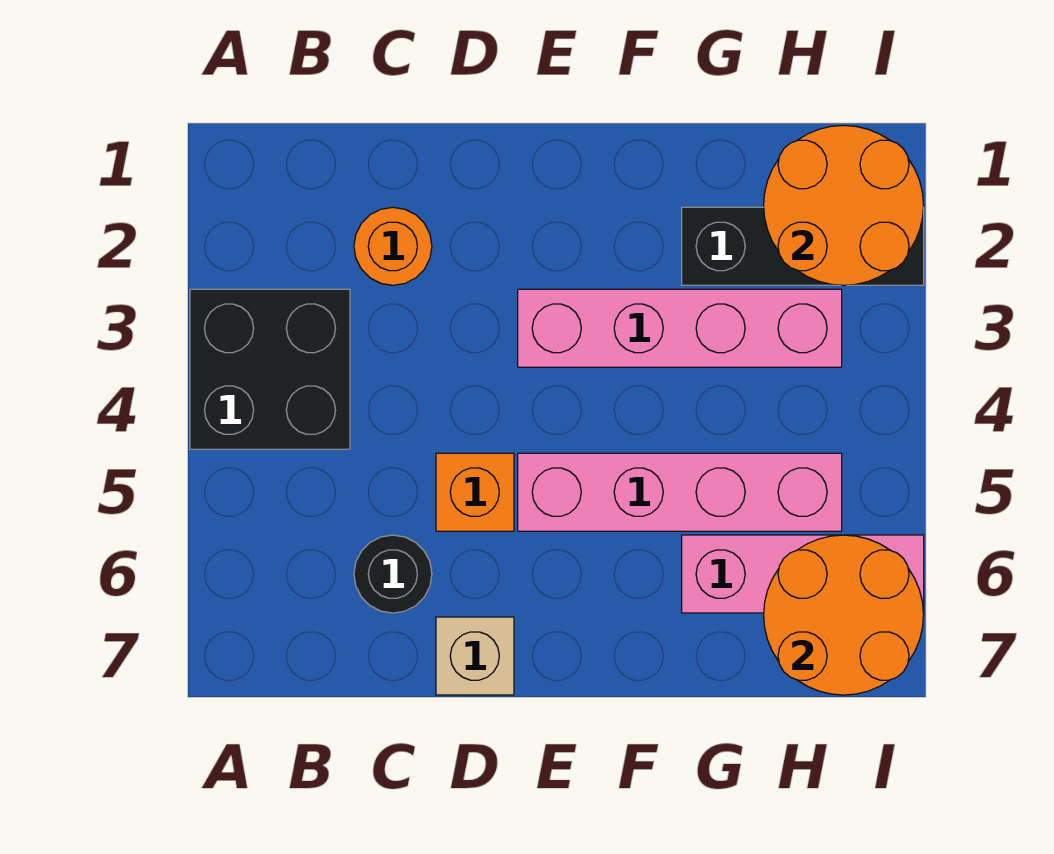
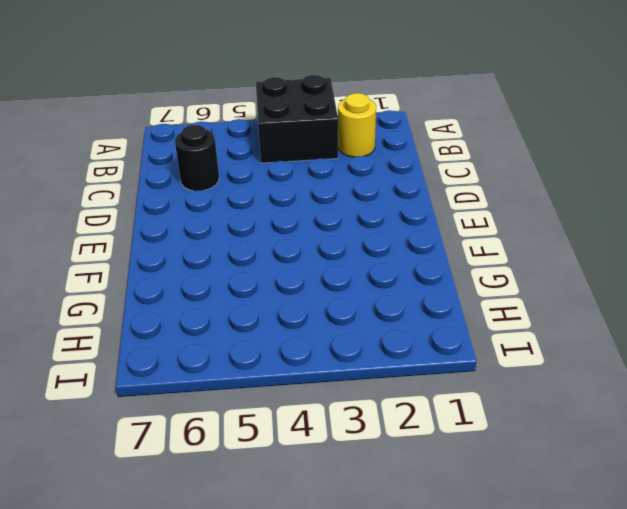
yellow round brick B2 level 1 -> none
none -> orange round brick C2 level 1
none -> orange brick D5 level 1

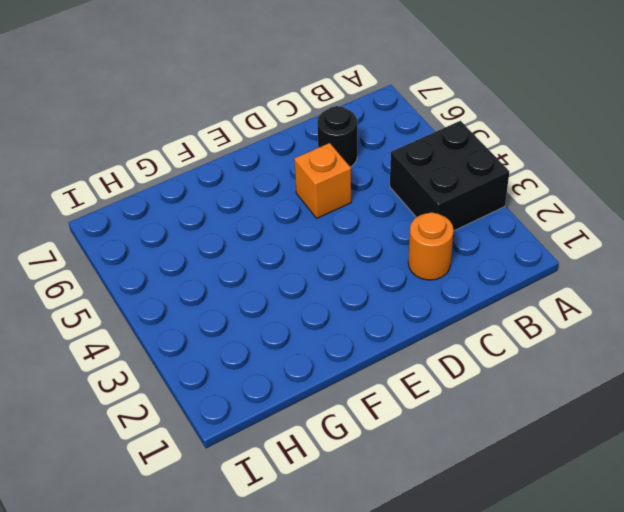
none -> tan brick D7 level 1
none -> pink brick E3:H3 level 1

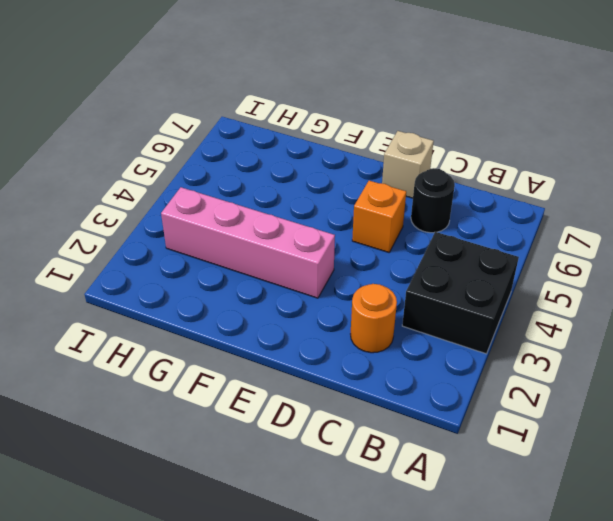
none -> pink brick E5:H5 level 1
none -> black brick G2:I2 level 1

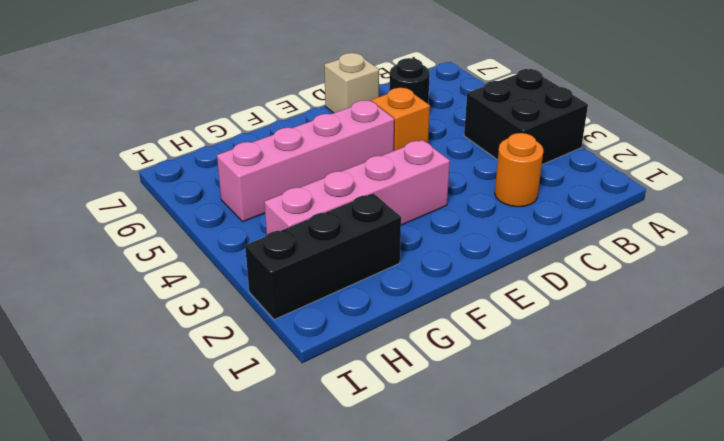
none -> pink brick G6:I6 level 1
none -> orange round brick H1:I2 level 2

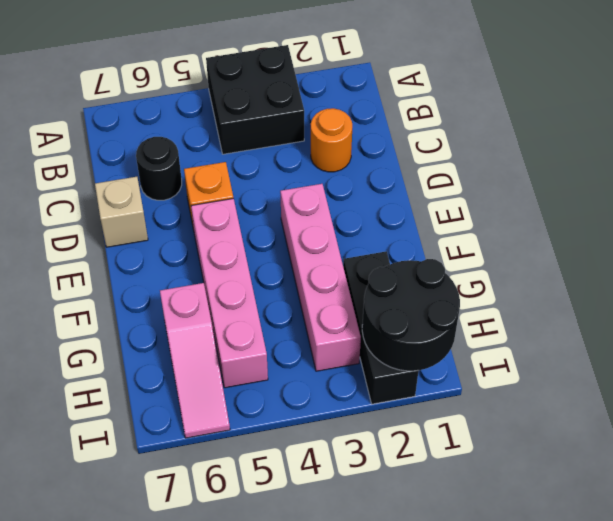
pink slope G6:I6 level 1 top G -> pink brick G6:I6 level 1
black round brick H1:I2 level 2 -> orange round brick H1:I2 level 2
none -> orange round brick H6:I7 level 2

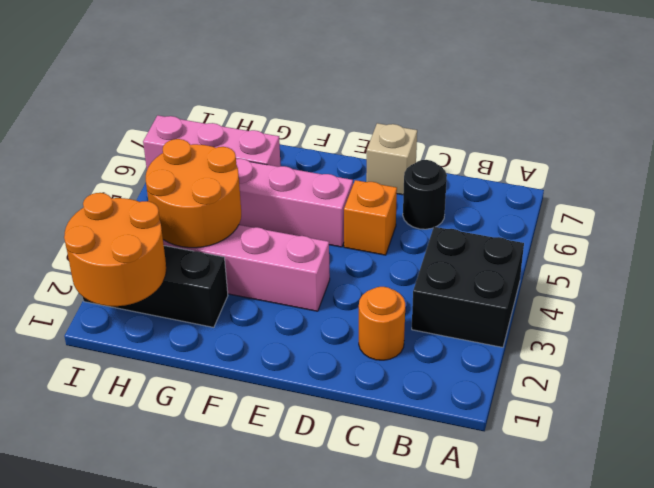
orange round brick G3:H4 level 2 -> orange round brick H6:I7 level 2

